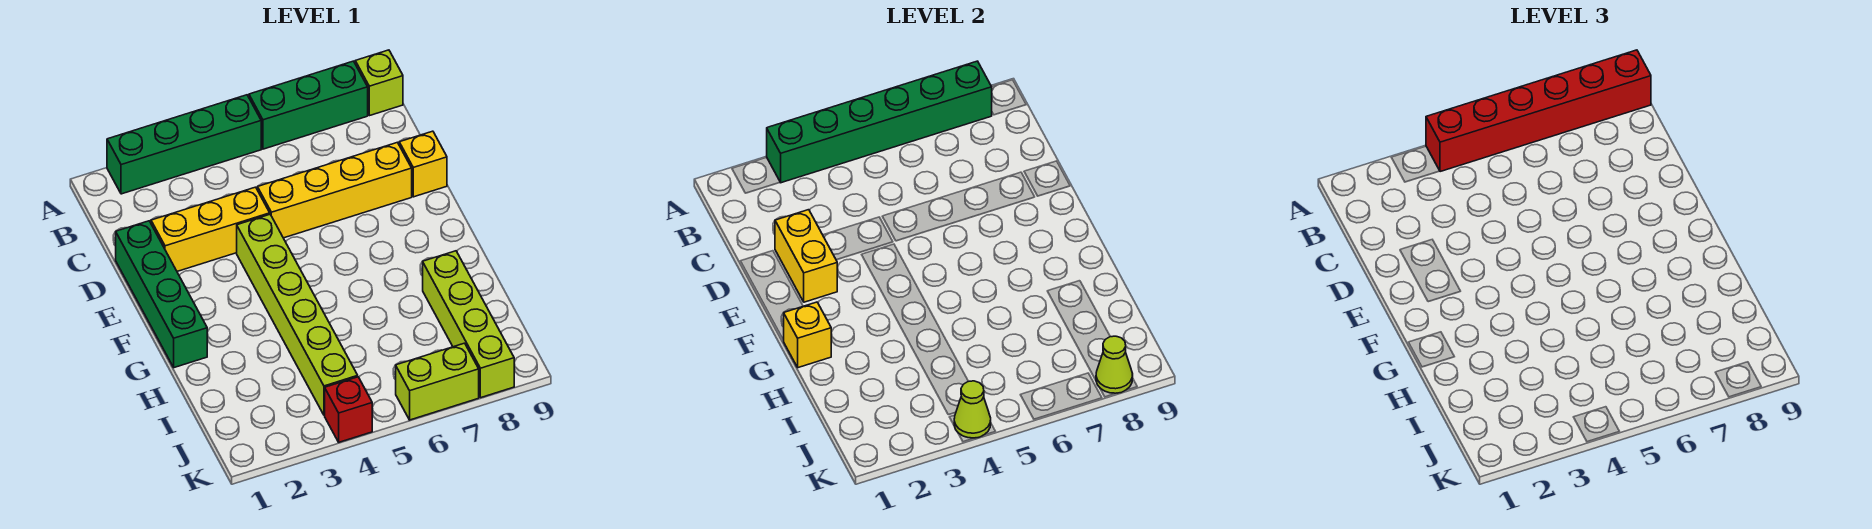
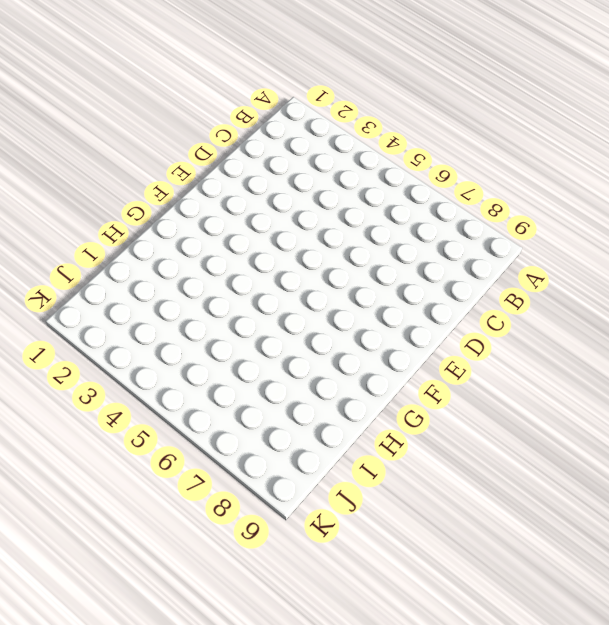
none -> green brick A2:A5 level 1
none -> green brick A6:A8 level 1
none -> lime brick A9 level 1

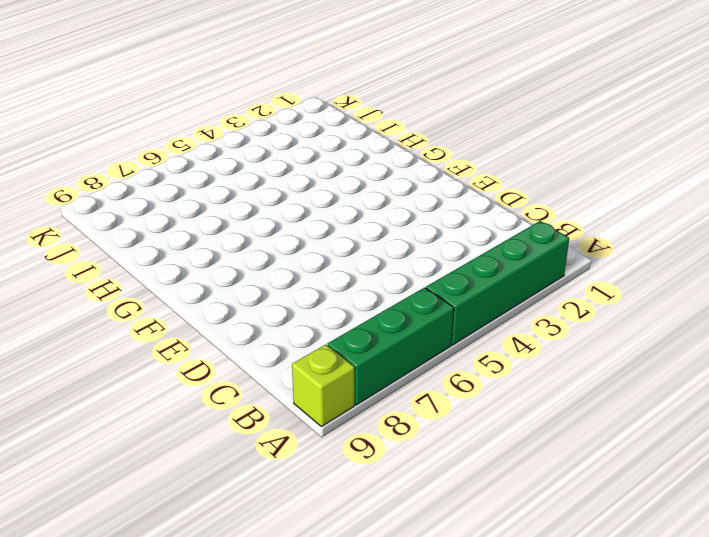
none -> green brick D1:G1 level 1
none -> yellow brick D2:D4 level 1
none -> yellow brick D5:D8 level 1

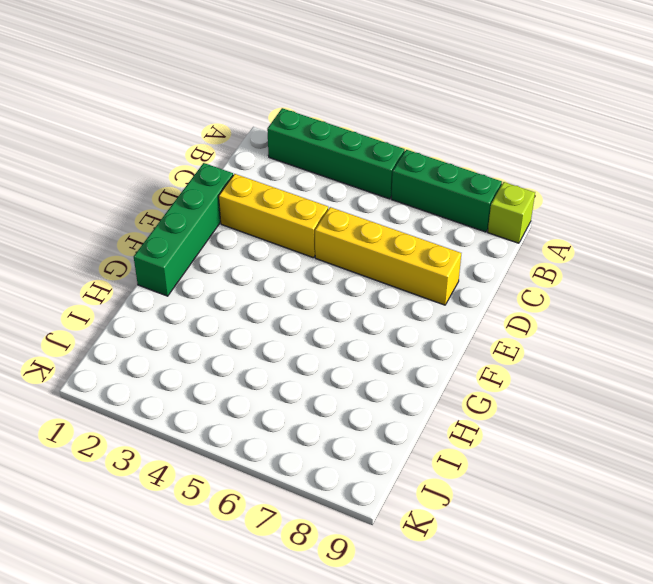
none -> yellow brick D9 level 1
none -> lime brick E4:J4 level 1
none -> lime brick H8:K8 level 1

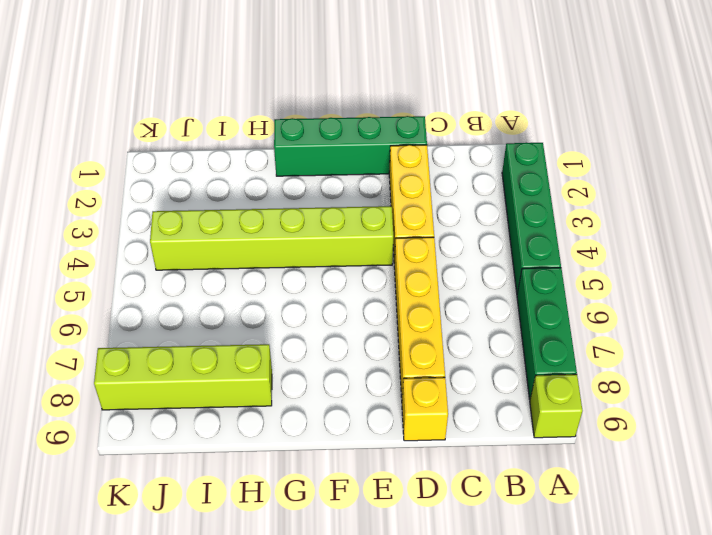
none -> red brick K4 level 1
none -> lime brick K6:K7 level 1
none -> green brick A3:A8 level 2

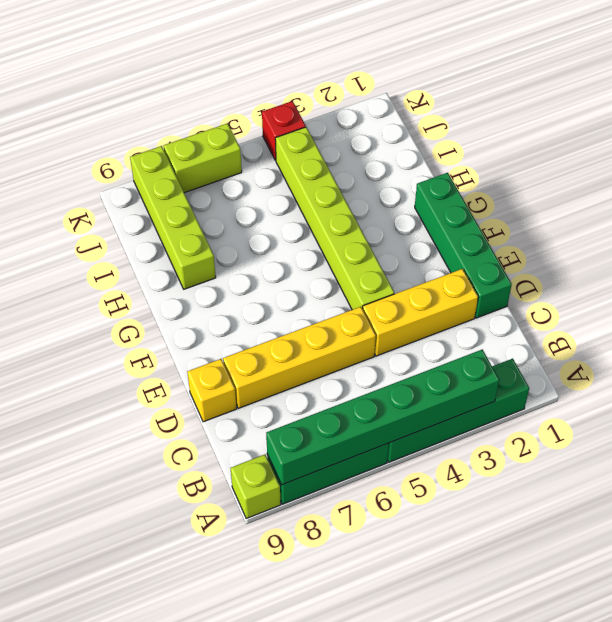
none -> yellow brick D2:E2 level 2
none -> yellow brick G1 level 2
none -> lime cone K4 level 2

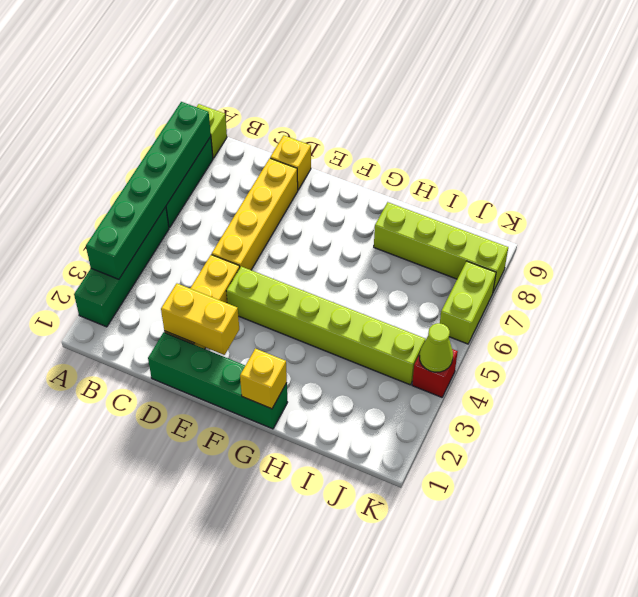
none -> lime cone K8 level 2
none -> red brick A4:A9 level 3

